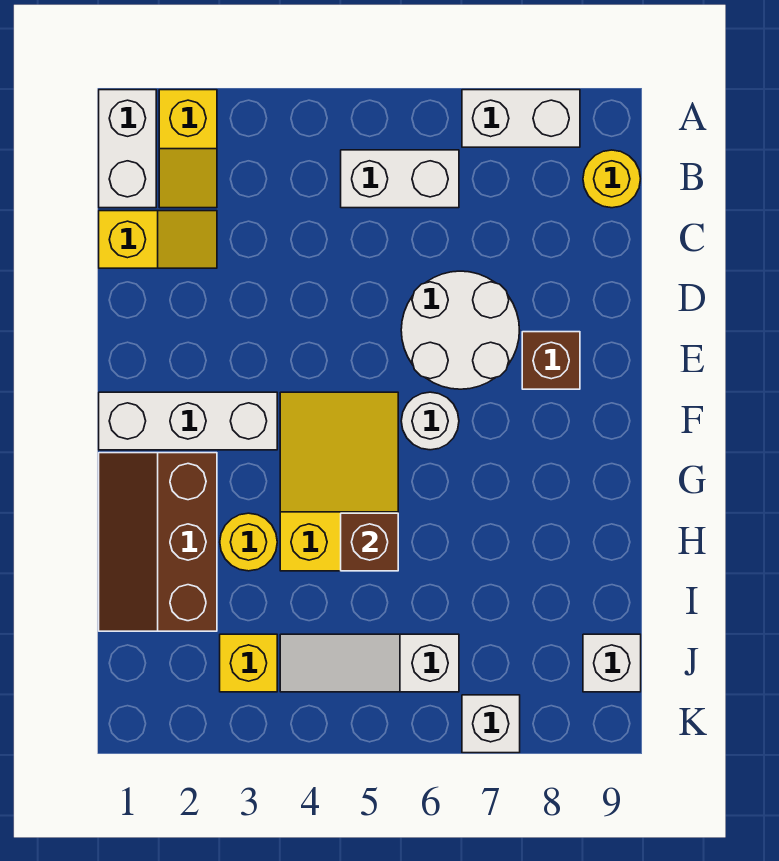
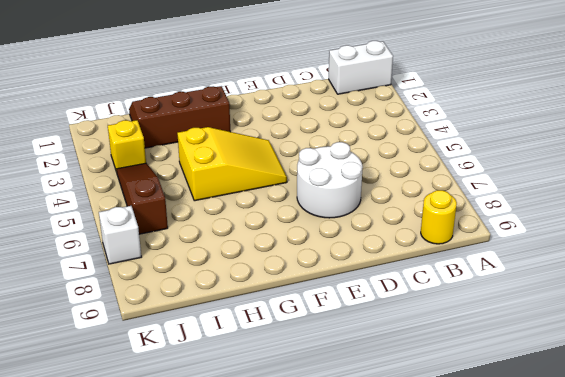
brown slope J4:J6 level 1 top 6 -> white slope J4:J6 level 1 top 6
none -> yellow slope A2:B2 level 1 top A
none -> white brick A7:A8 level 1
none -> white brick B5:B6 level 1

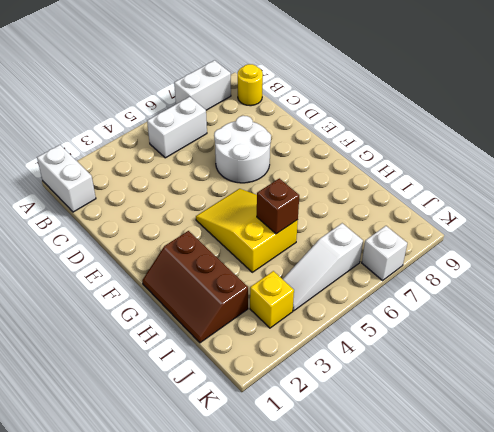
none -> yellow slope A2:B2 level 1 top A
none -> yellow slope C1:C2 level 1 top 1
none -> brown brick E8 level 1

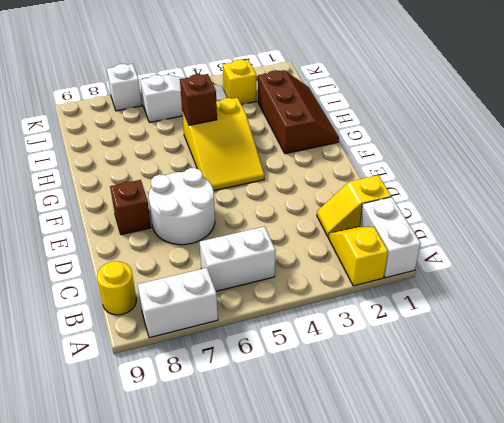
none -> white brick F1:F3 level 1
none -> white round brick F6 level 1
none -> yellow round brick H3 level 1

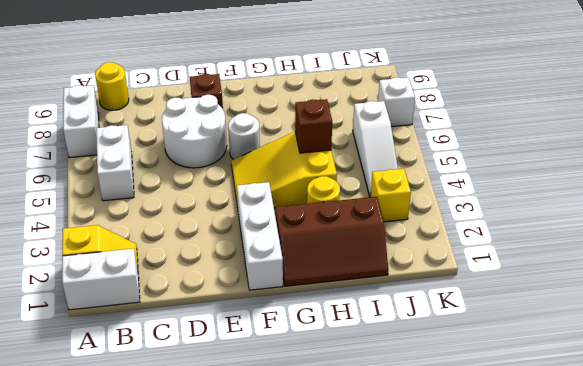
none -> yellow slope C1:C2 level 1 top 1
none -> white brick J9 level 1

